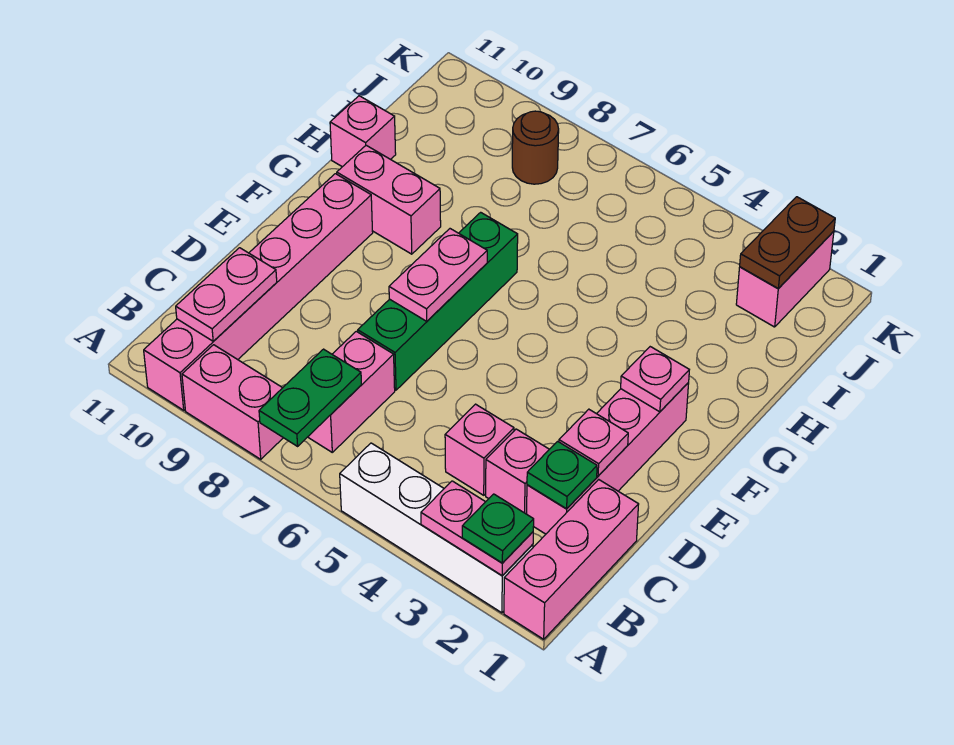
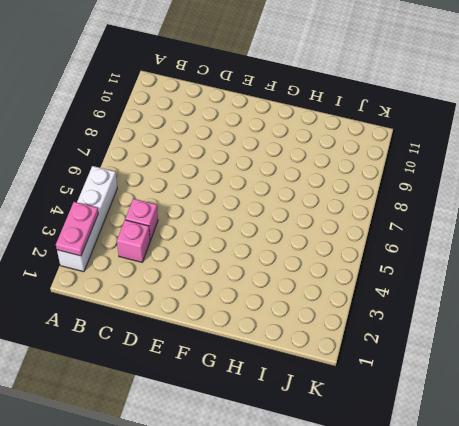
none -> pink brick A1:C1 level 1
none -> pink brick A8:A9 level 1
none -> pink brick A10:F10 level 1

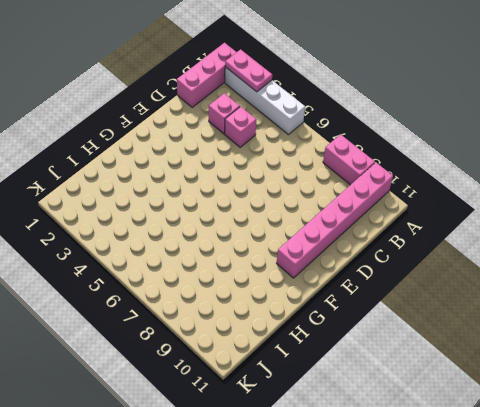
none -> pink brick B7:C7 level 1
none -> pink brick C2:F2 level 1
none -> green brick D7:G7 level 1

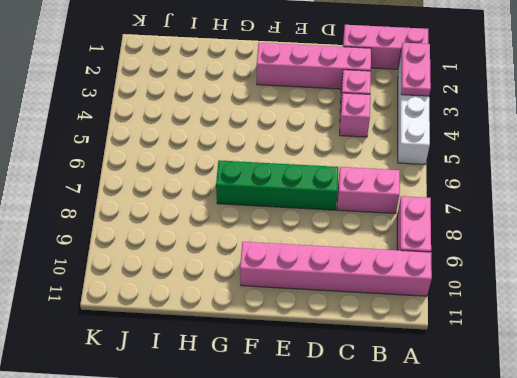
none -> pink brick G9:G10 level 1
none -> pink brick H11 level 1
none -> pink brick J2:K2 level 1

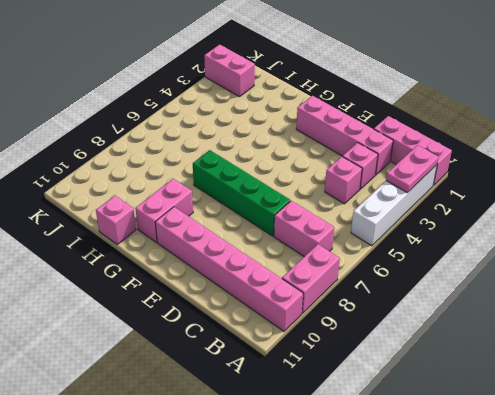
none -> brown round brick J8 level 1
none -> green plate A7:B7 level 2
none -> pink plate B10:C10 level 2

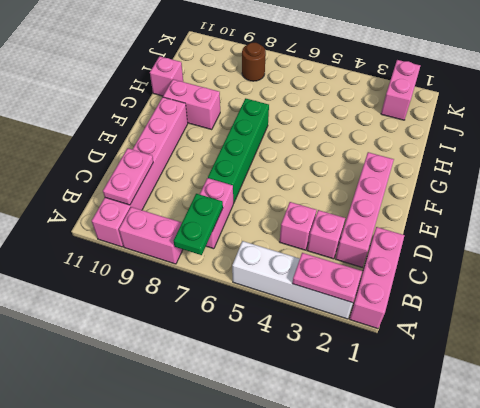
none -> green plate C2 level 2
none -> pink plate D2 level 2
none -> pink plate E7:F7 level 2

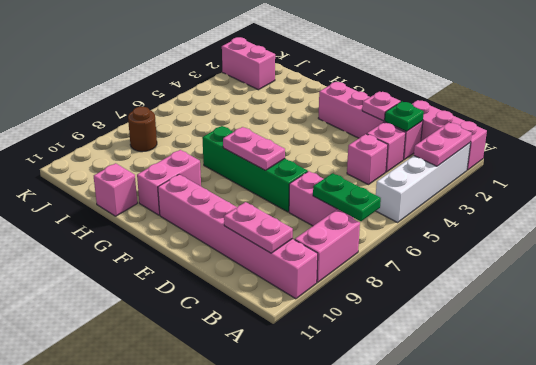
none -> pink plate F2 level 2
none -> brown plate J2:K2 level 2
none -> green plate A2 level 3

